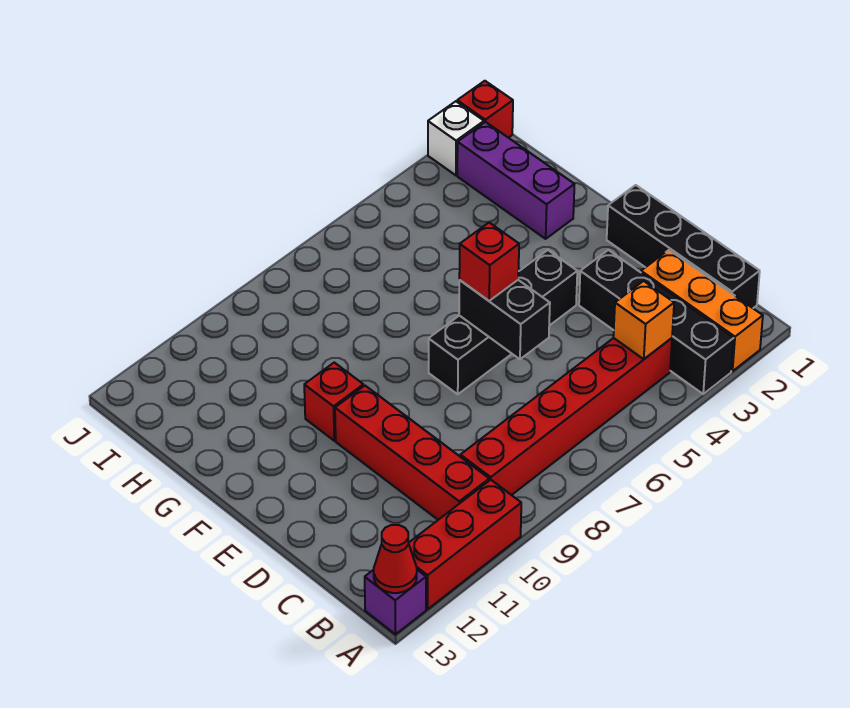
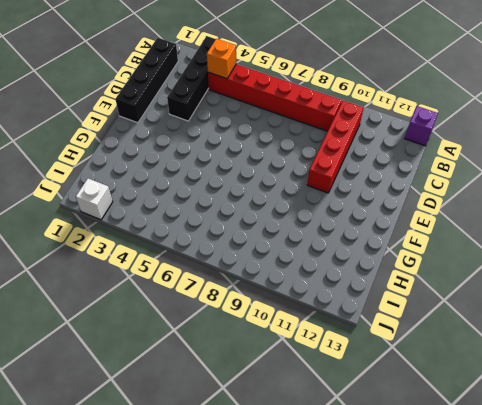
none -> orange brick A2:C2 level 1
none -> red brick A10:A12 level 1
none -> black brick E4:E7 level 1

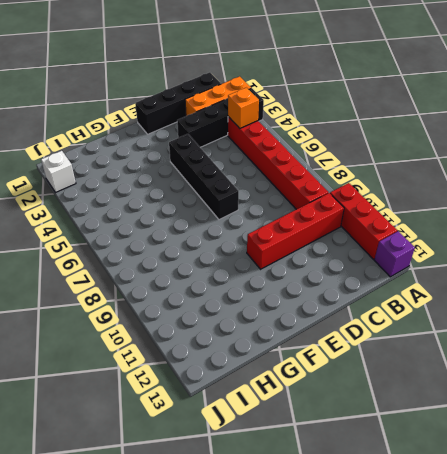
none -> red brick F10 level 1
none -> purple brick G2:I2 level 1
none -> red brick J1 level 1

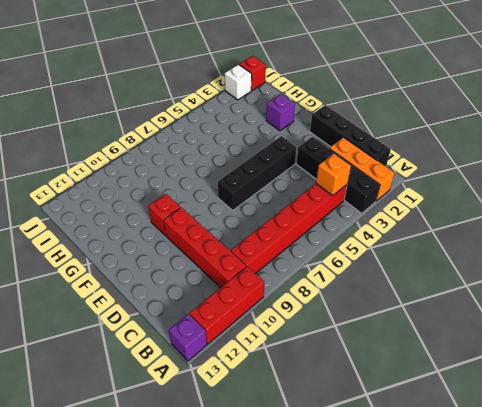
purple brick G2 level 1 -> purple brick G2:I2 level 1
none -> red cone A13 level 2
none -> black brick D6:E6 level 2
none -> red brick E6 level 3

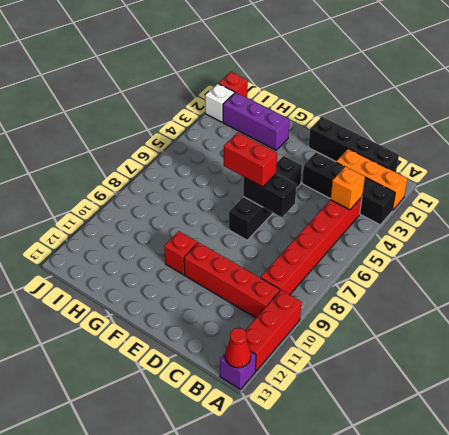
red brick E6:F6 level 3 -> red brick E6 level 3

